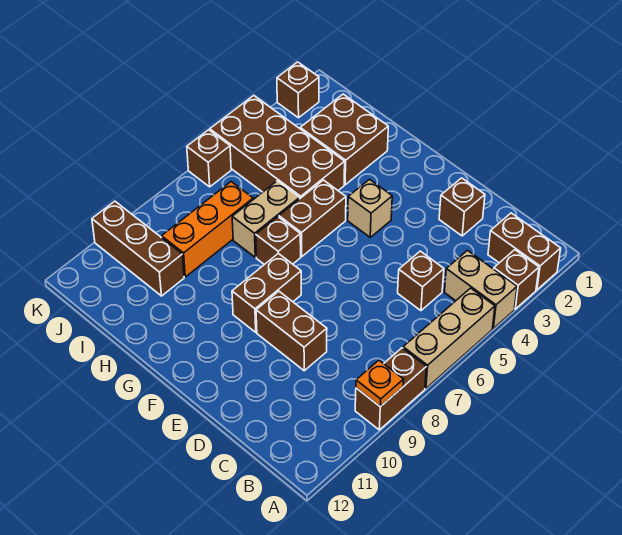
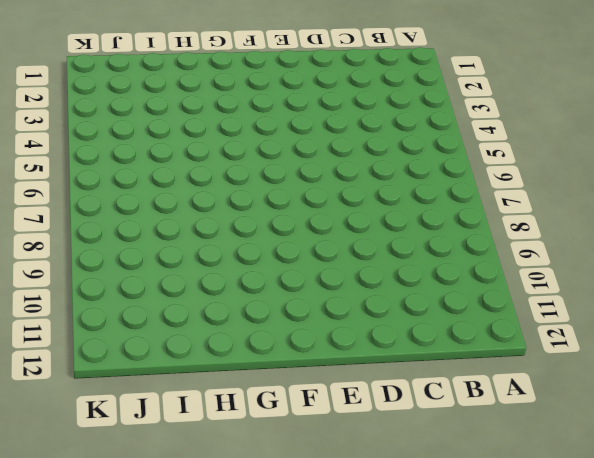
none -> brown brick A2:B2 level 1
none -> brown brick A3 level 1
none -> tan brick A4:B4 level 1

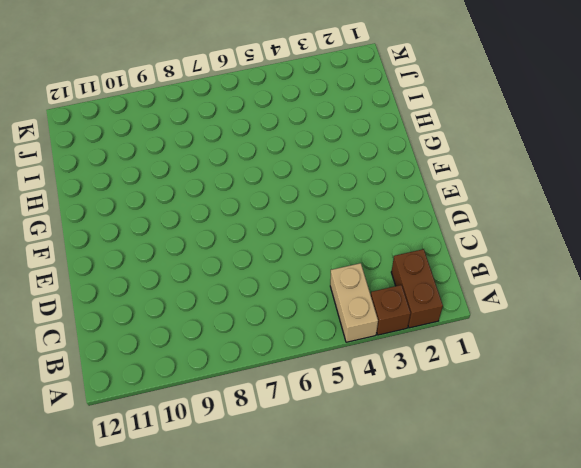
none -> tan brick A5:A7 level 1
none -> brown brick A8:A9 level 1
none -> brown brick C5 level 1

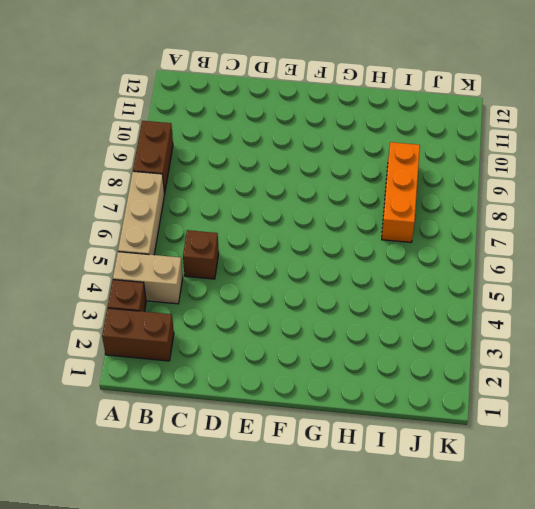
none -> brown brick D2 level 1
none -> brown brick D9:E9 level 1
none -> tan brick F4 level 1

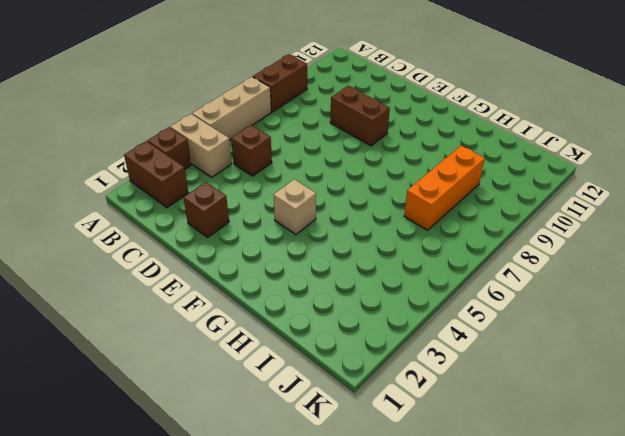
none -> brown brick F8:F9 level 1
none -> brown brick G5:G6 level 1
none -> brown brick G7 level 1

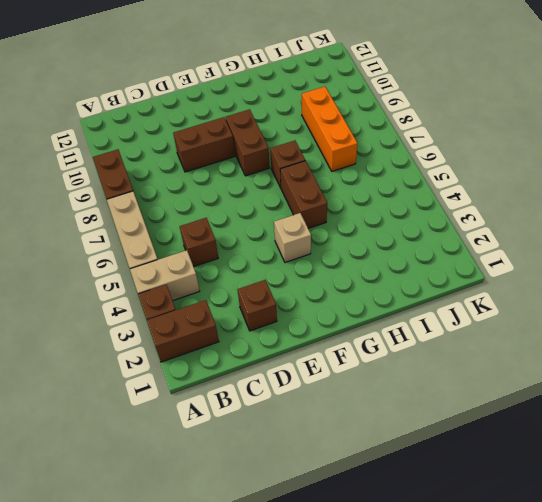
none -> brown brick H2:I3 level 1
none -> brown brick H4:K5 level 1
none -> tan brick H6:H7 level 1

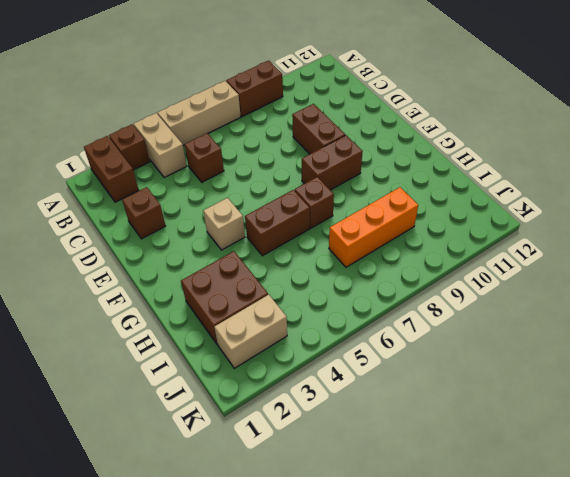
tan brick J2:J3 level 1 -> tan brick H6:H7 level 1
none -> brown brick H4:K5 level 1
none -> brown brick I10:K10 level 1
none -> brown brick K2 level 1

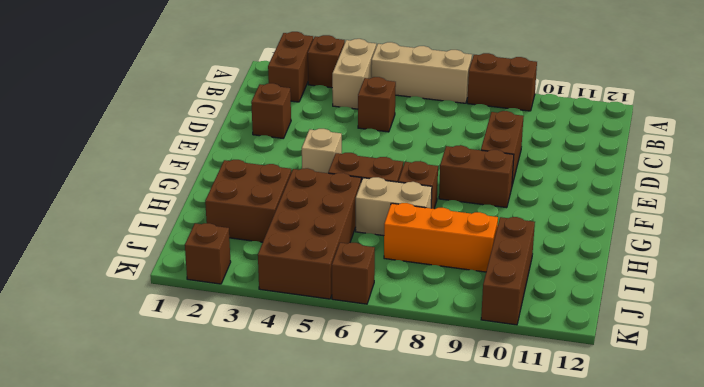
none -> orange plate A9 level 2

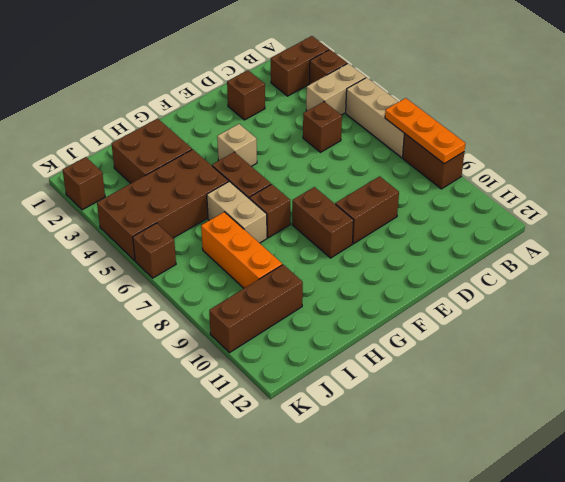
orange plate A7:A9 level 2 -> orange plate A9 level 2

